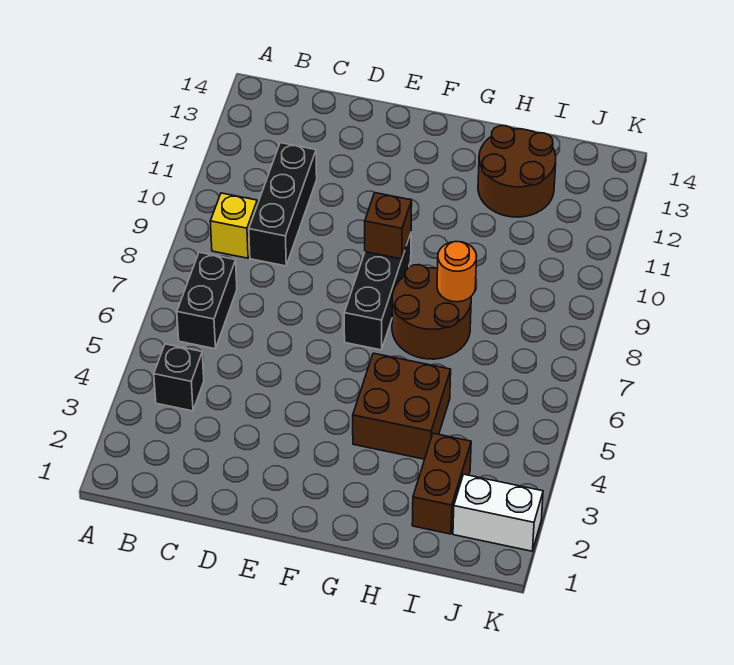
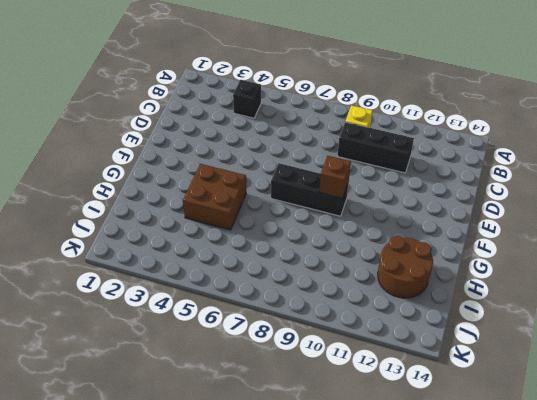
none -> black brick B6:B7 level 1
none -> brown round brick G7:H8 level 1
none -> brown brick I2:I3 level 1

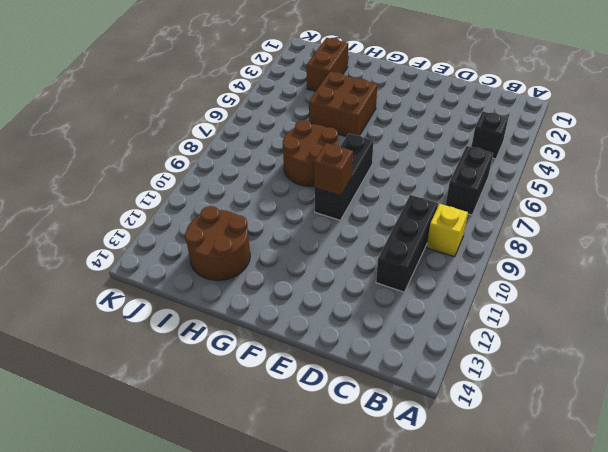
none -> white brick J2:K2 level 1
none -> orange round brick H8 level 2

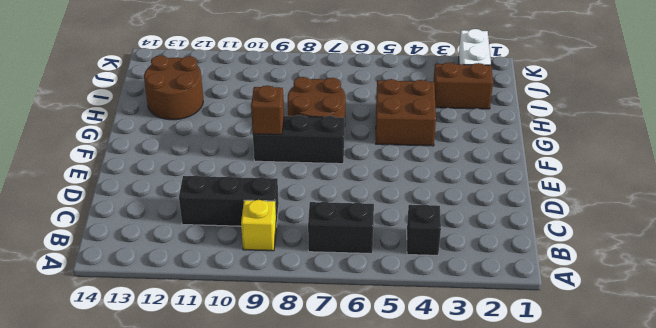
none -> orange round brick H8 level 2

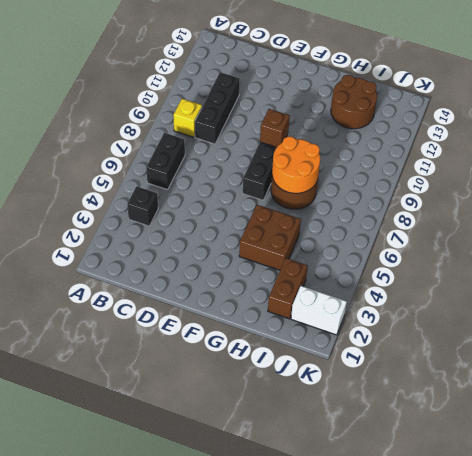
orange round brick G7:H8 level 2 -> orange round brick H8 level 2

